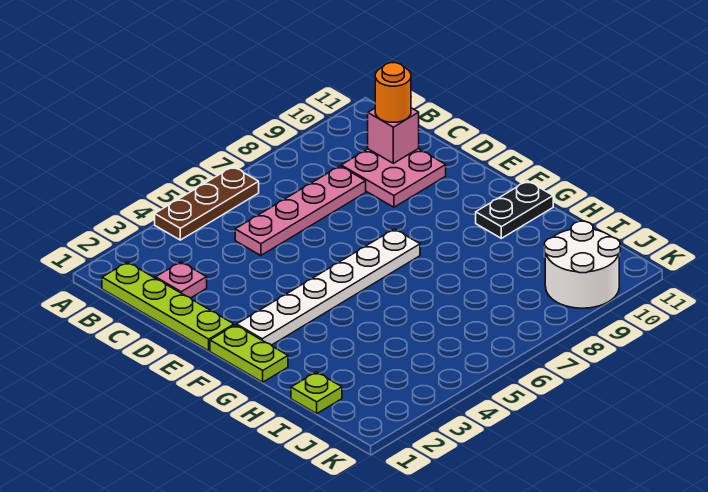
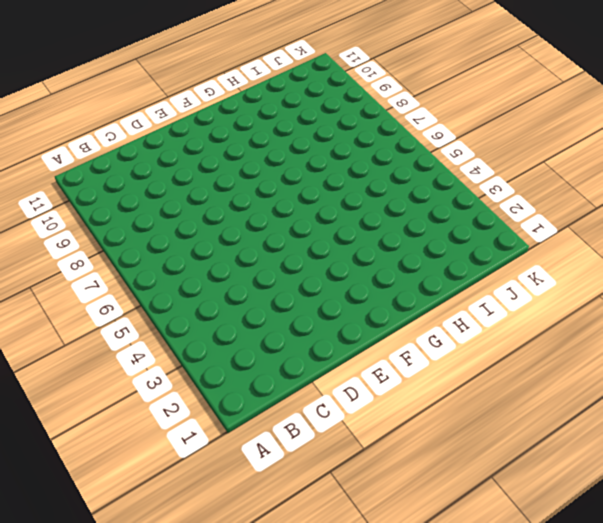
none -> brown plate A4:A6 level 1
none -> lime plate B1:E1 level 1
none -> pink plate C2 level 1

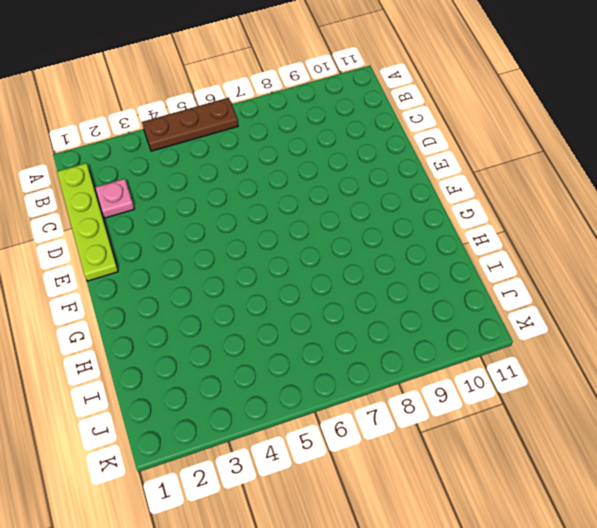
none -> pink plate C5:C8 level 1
none -> pink plate C9:D10 level 1
none -> lime plate F1:G1 level 1

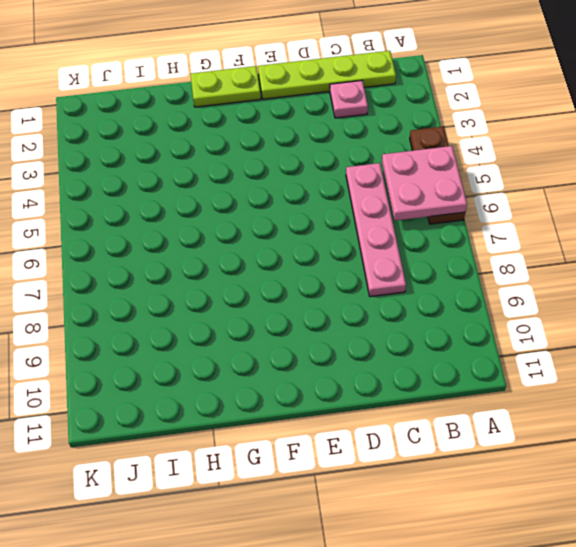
pink plate A5:B6 level 2 -> pink plate C9:D10 level 1
none -> white plate F2:F7 level 1
none -> black plate G10:G11 level 1
none -> lime plate I1 level 1

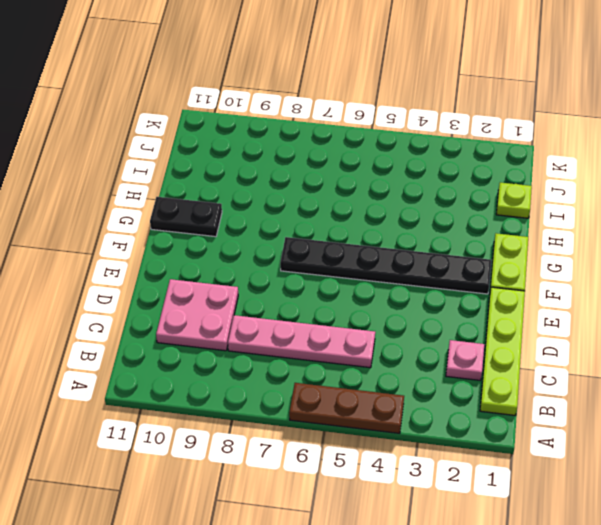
black plate F2:F7 level 1 -> white plate F2:F7 level 1
none -> white round brick J9:K10 level 1
none -> pink brick C10 level 2
none -> orange round brick C10 level 3

